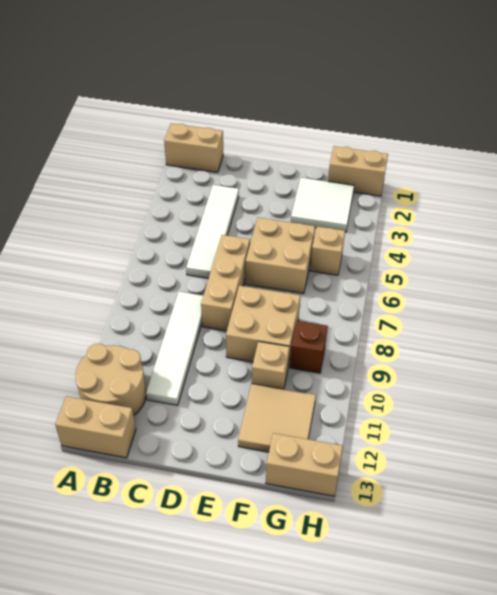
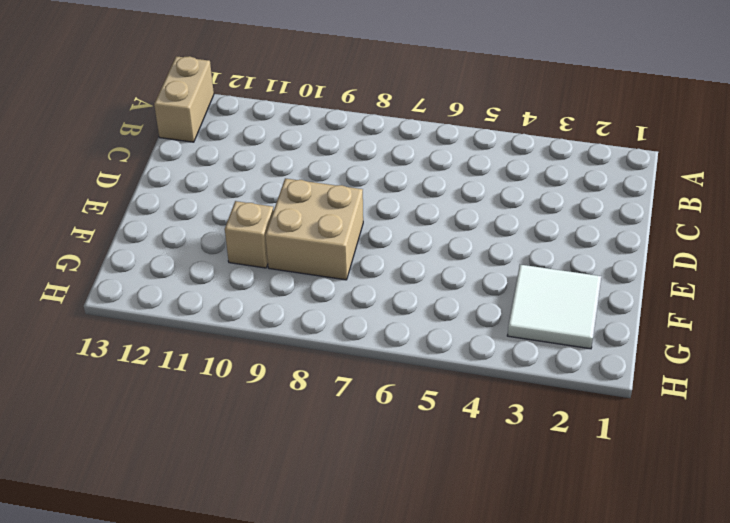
none -> tan brick A1:B1 level 1
none -> tan round brick A11:B12 level 1
none -> white tile C3:C6 level 1

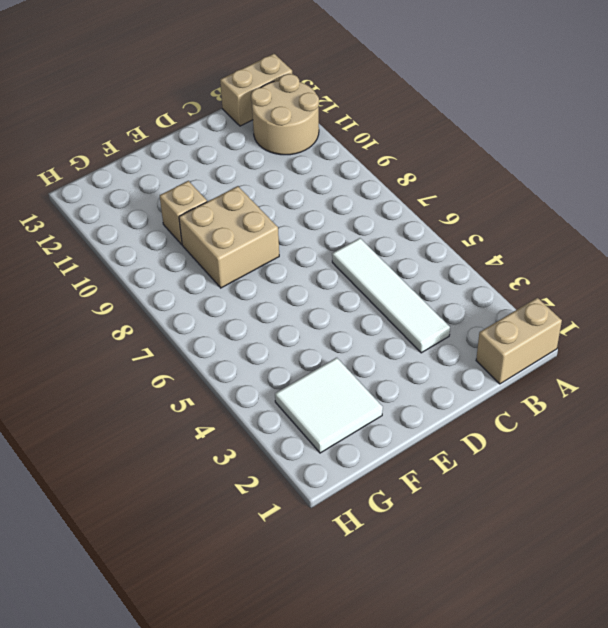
none -> white tile C8:C11 level 1
none -> tan brick D6:D8 level 1
none -> tan brick E5:F6 level 1

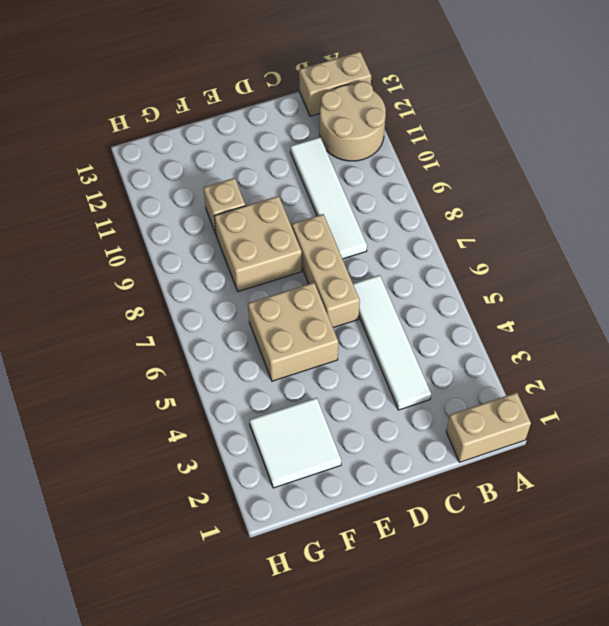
none -> tan tile F11:G12 level 1
none -> tan brick G1:H1 level 1
none -> tan brick G5 level 1

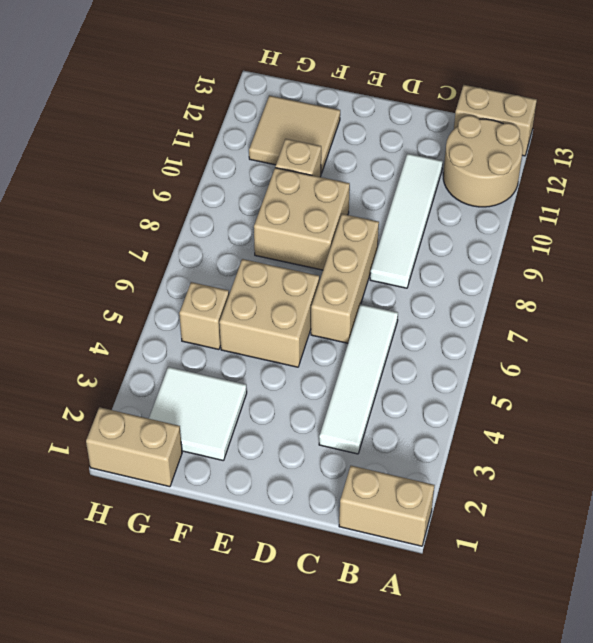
none -> brown brick G9 level 1
none -> tan brick G13:H13 level 1

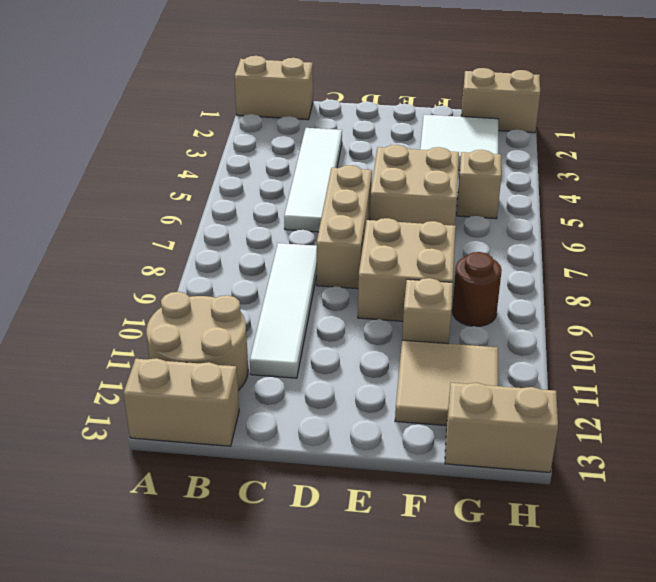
brown round brick G9 level 1 -> brown brick G9 level 1

